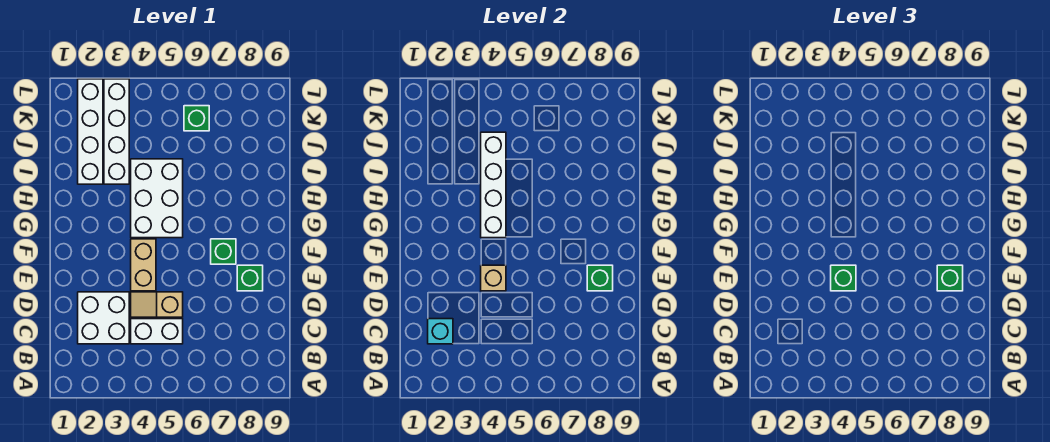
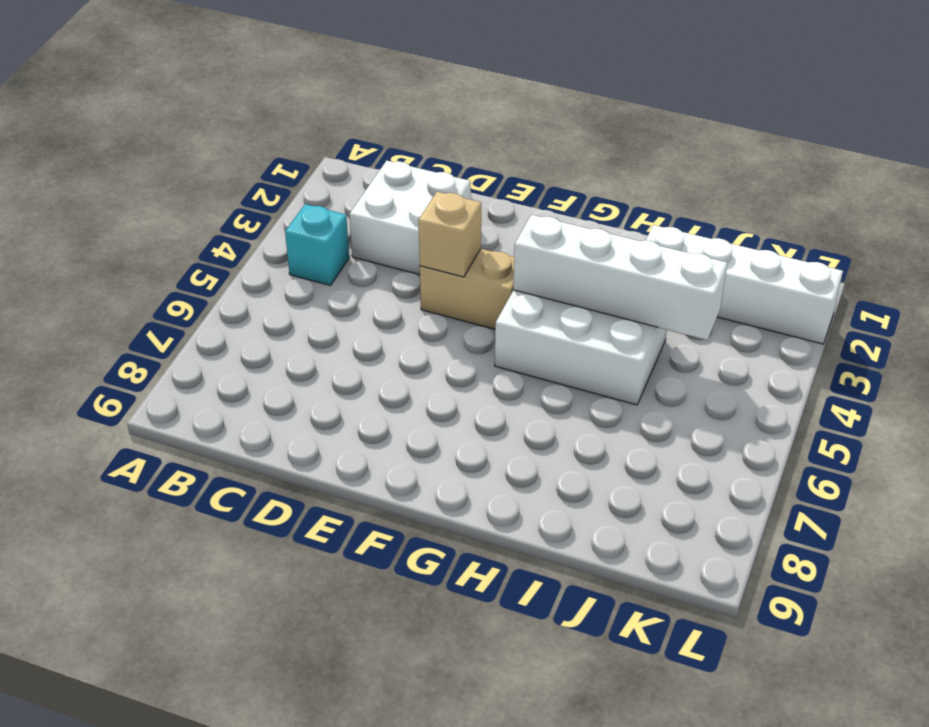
cyan brick B4 level 1 -> cyan brick C2 level 2
none -> white brick C4:C5 level 1
none -> tan slope D4:D5 level 1 top 5
none -> green brick E8 level 1

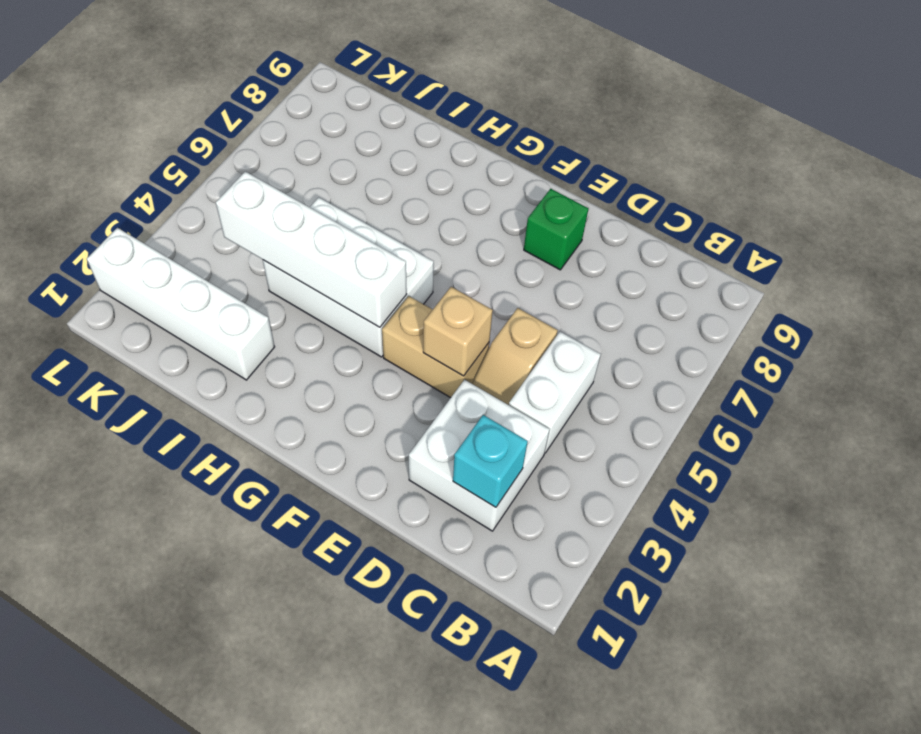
none -> green brick F7 level 1
none -> white brick I3:L3 level 1
none -> green brick K6 level 1

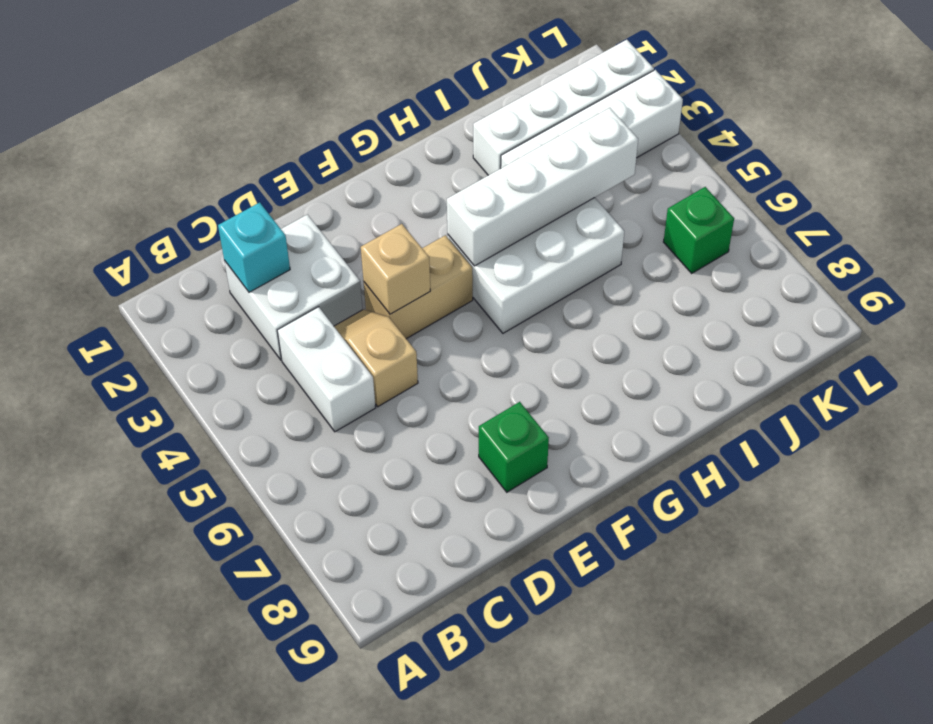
none -> green brick F7 level 1
none -> green brick E8 level 2
none -> green brick E4 level 3

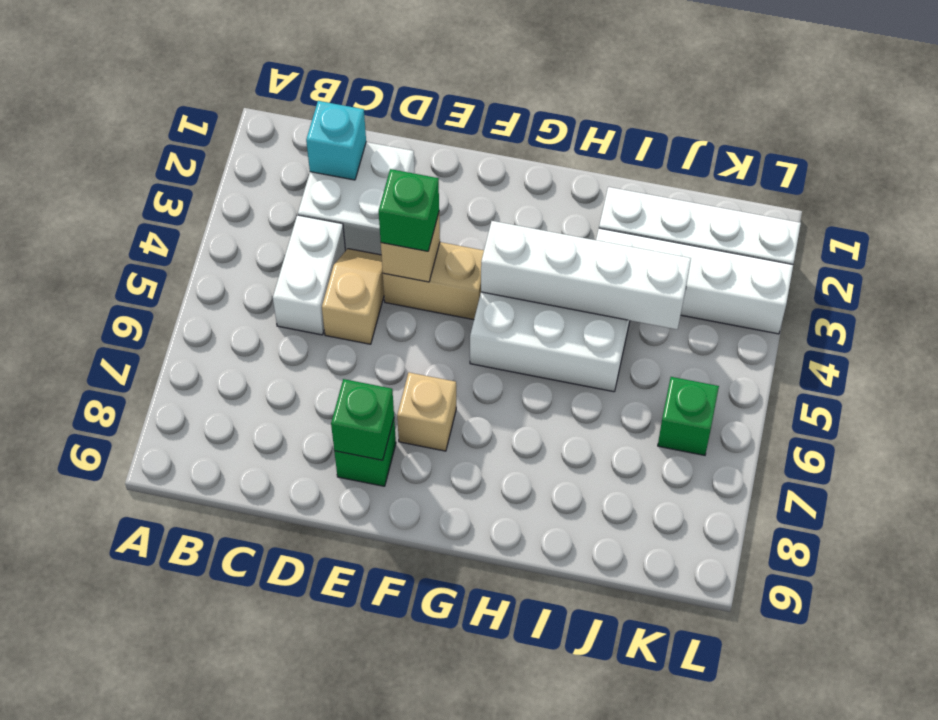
tan brick F7 level 1 -> green brick F7 level 1
none -> green brick E8 level 3

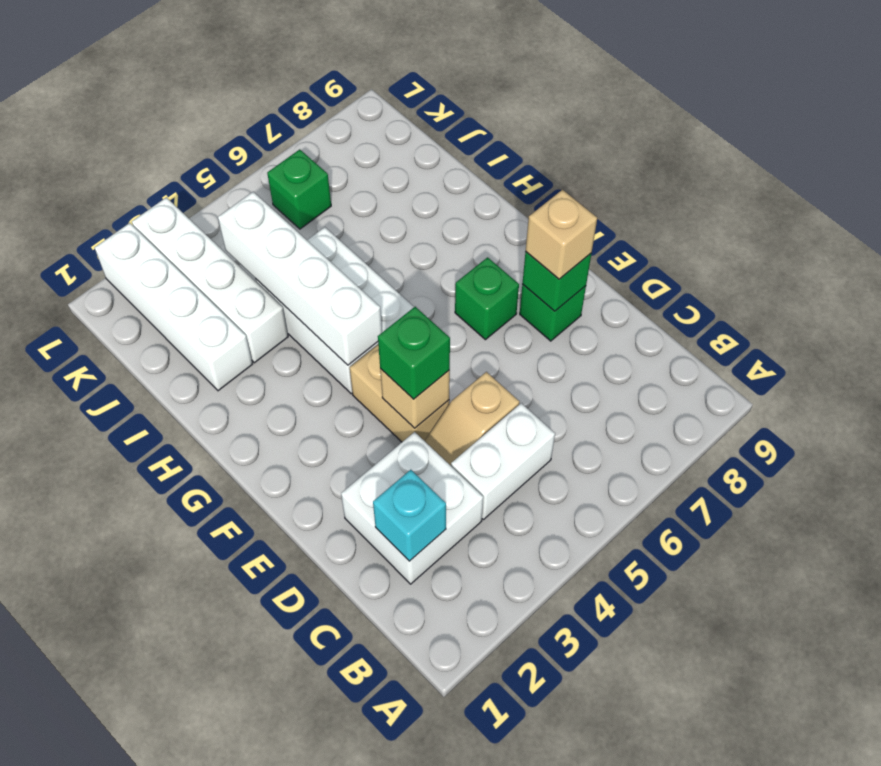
tan brick E8 level 3 -> green brick E8 level 3

